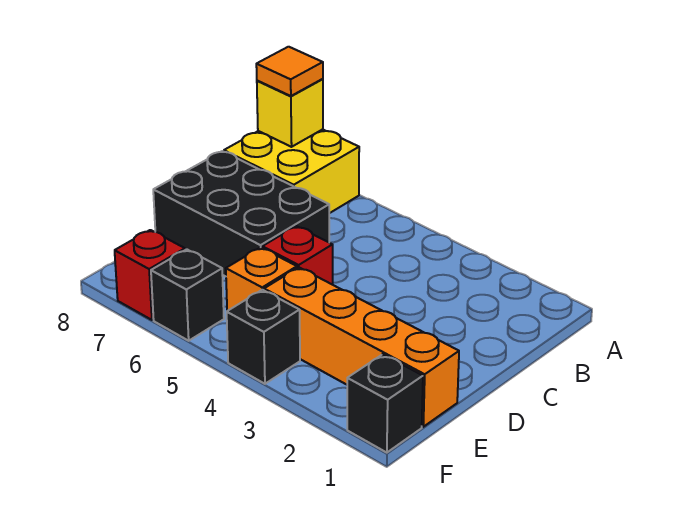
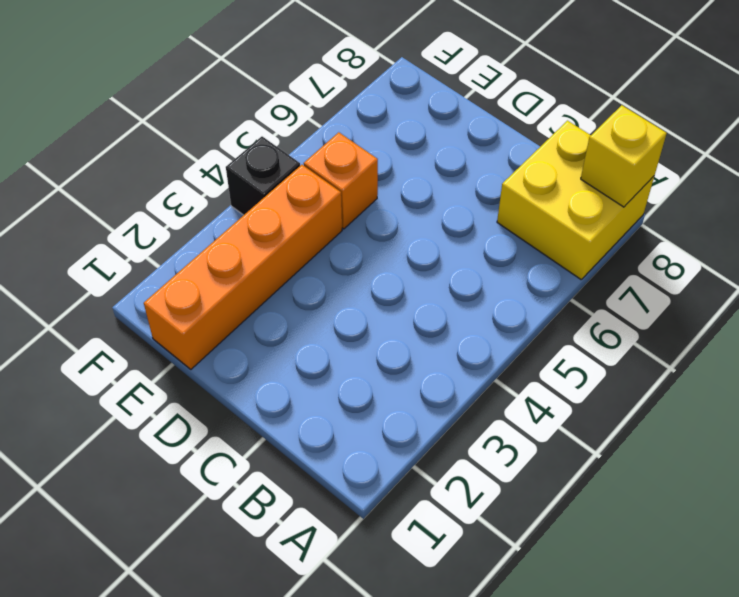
none -> black brick C6:D8 level 1
none -> red brick D5 level 1

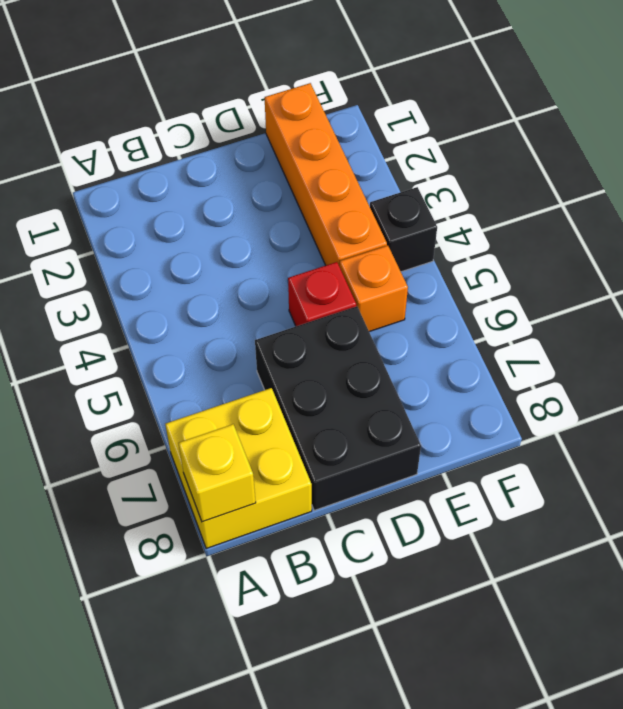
none -> black brick F1 level 1
none -> black brick F6 level 1

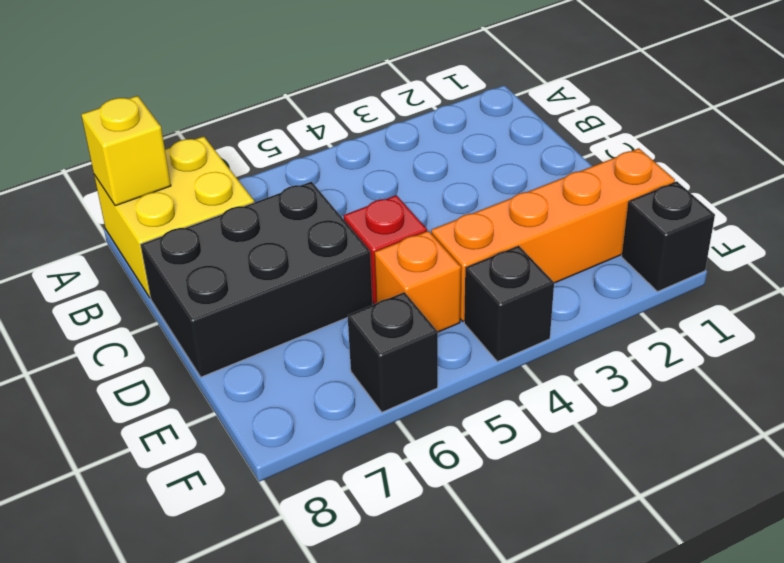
none -> red brick F7 level 1
none -> orange tile A8 level 3

